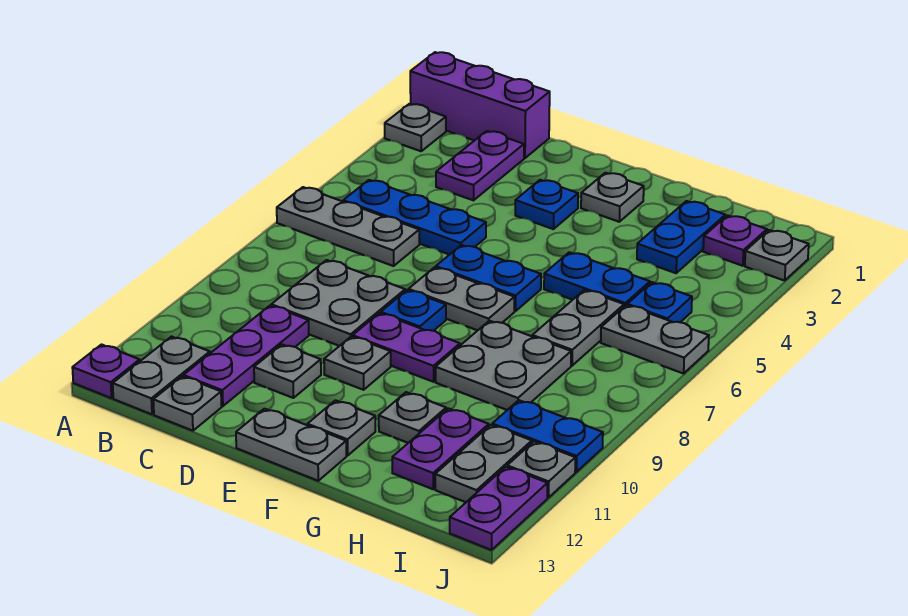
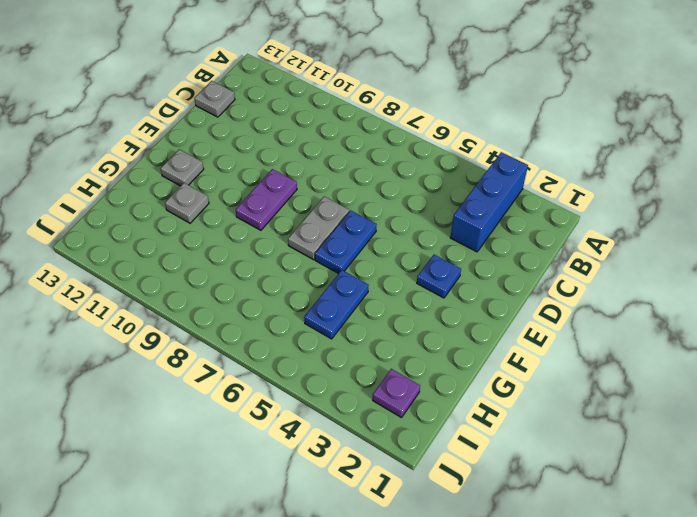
blue brick A3:C3 level 1 -> purple plate C2:C3 level 1
none -> purple brick A1:C1 level 1
none -> grey plate A2 level 1
none -> grey plate A6:C6 level 1
none -> purple plate A13 level 1

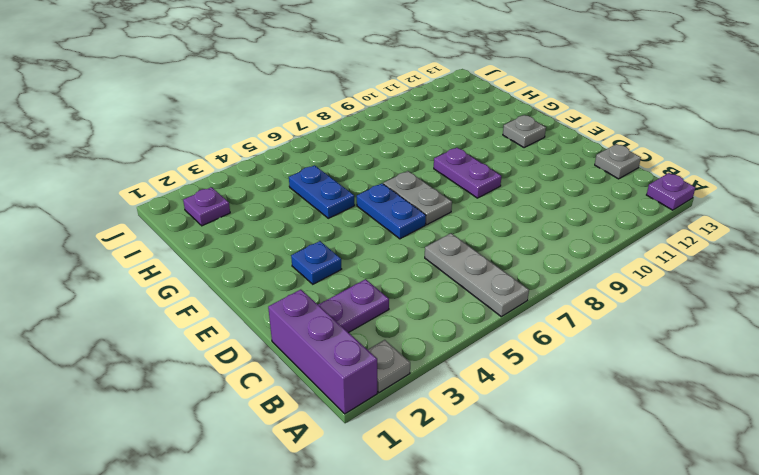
none -> blue plate B5:D5 level 1
none -> grey plate B12:B13 level 1
none -> grey plate C8:D9 level 1
none -> purple plate C10:C12 level 1

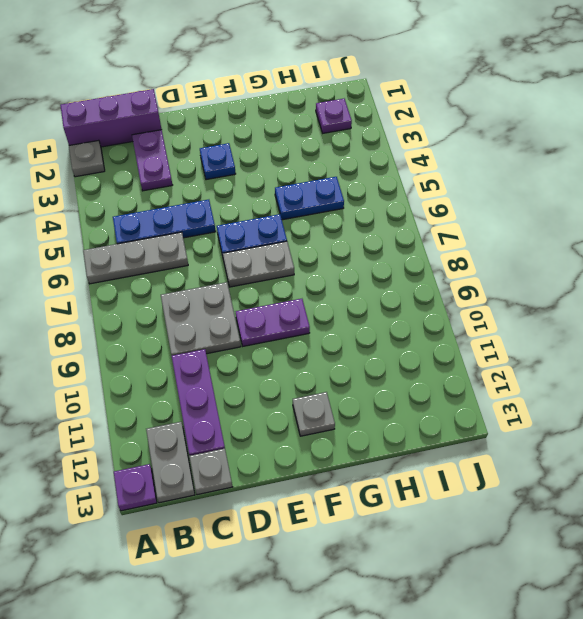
none -> grey plate D11 level 1
none -> blue plate E8 level 1
none -> grey plate E10 level 1
none -> grey plate E13:F13 level 1

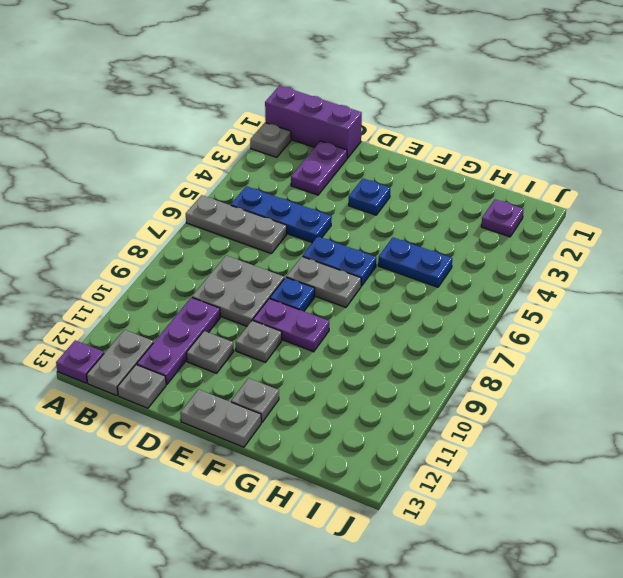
none -> grey plate F2 level 1
none -> grey plate G8:H9 level 1
none -> grey plate G11 level 1
none -> blue plate H2:H3 level 1

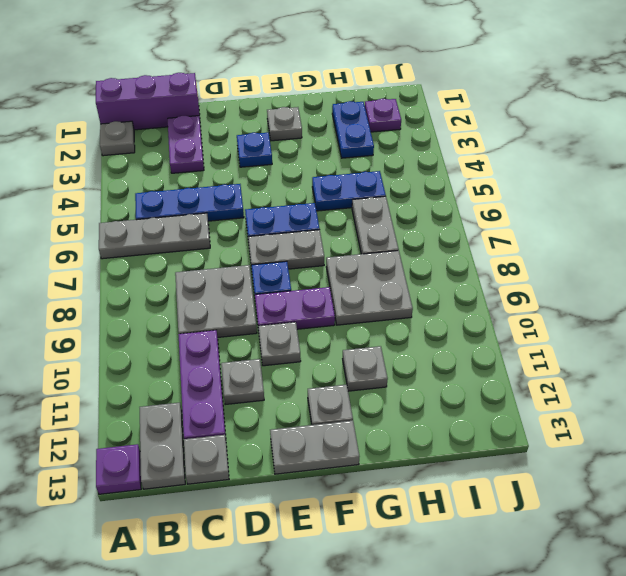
none -> purple plate H11:H12 level 1
none -> blue plate I5 level 1
none -> grey plate I6:J6 level 1
none -> blue plate I10:J10 level 1

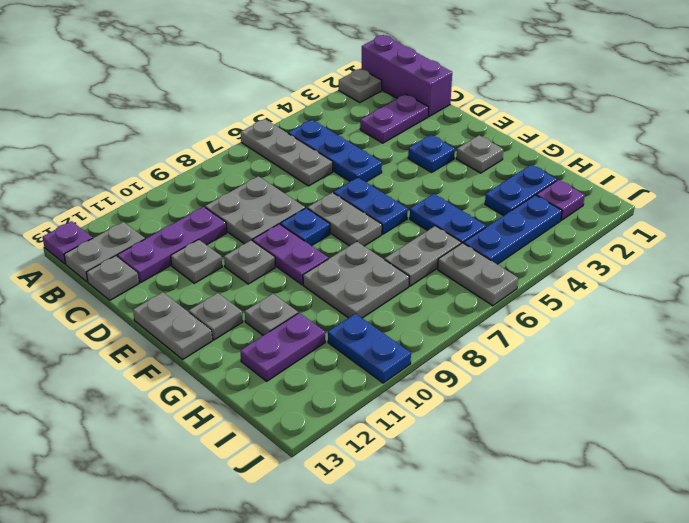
blue plate I3:I5 level 1 -> blue plate I5 level 1
none -> grey plate I11:I12 level 1
none -> grey plate J2 level 1
none -> grey plate J11 level 1
none -> purple plate J12:J13 level 1

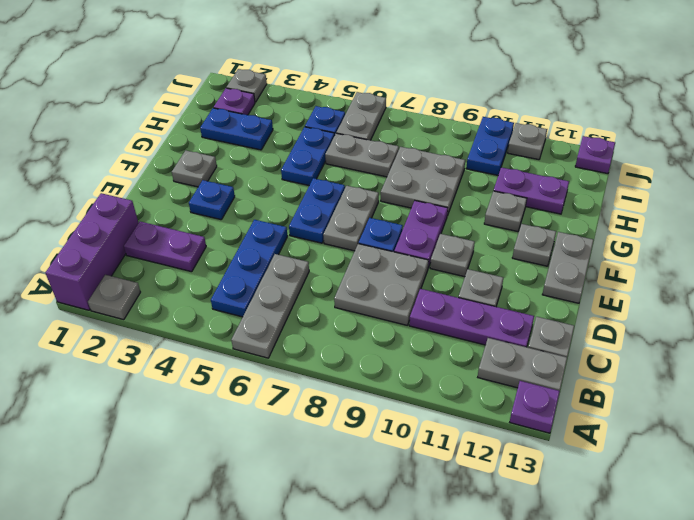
purple plate J13 level 1 -> purple plate J12:J13 level 1
none -> grey plate I11:I12 level 1

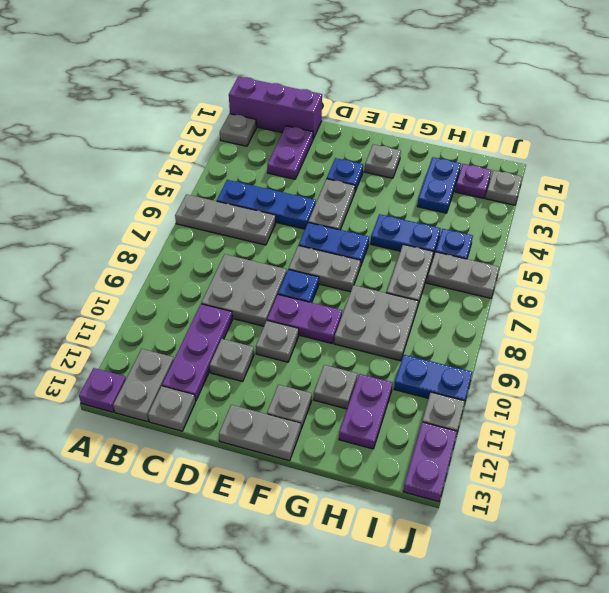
grey plate E4:E5 level 1 -> grey plate I11:I12 level 1

